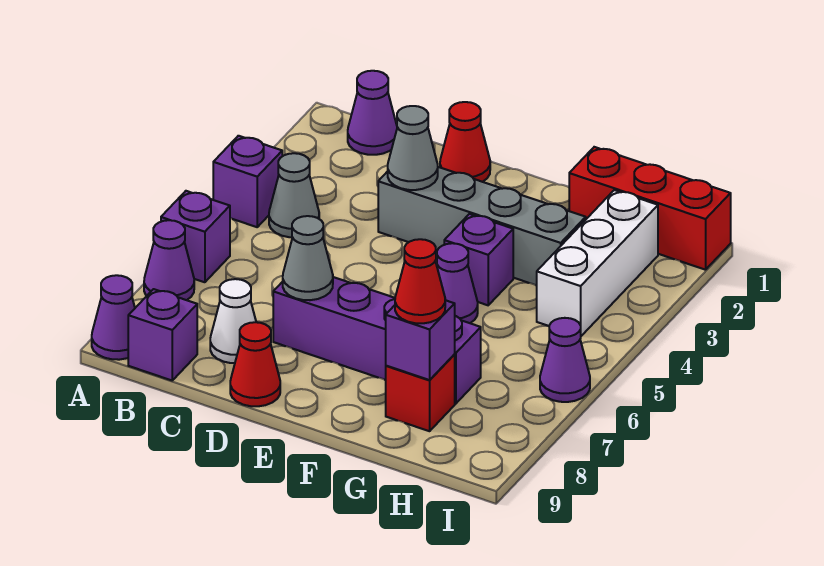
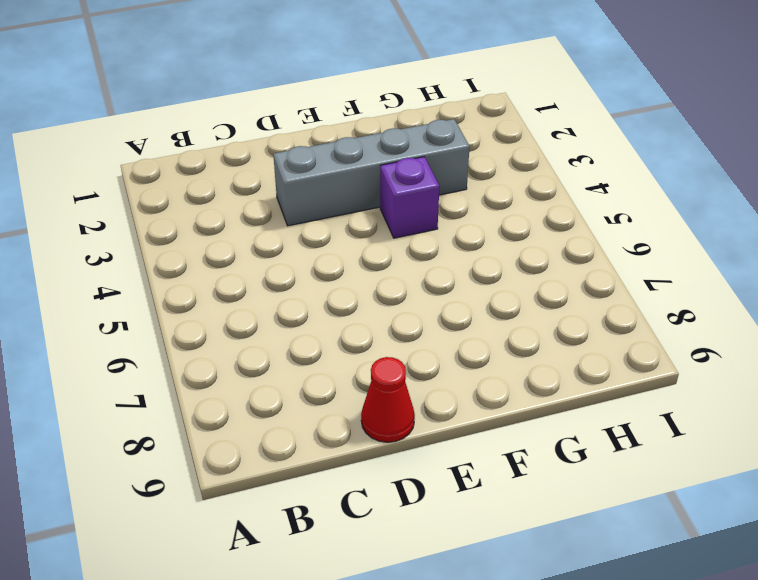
none -> purple brick A4 level 1
none -> purple brick A6 level 1
none -> purple cone A7 level 1

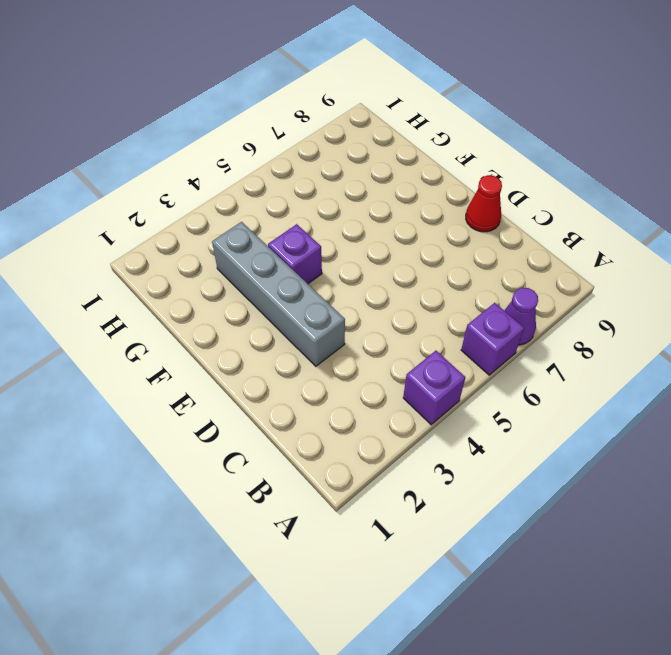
none -> purple cone A9 level 1
none -> purple cone B1 level 1
none -> grey cone B4 level 1

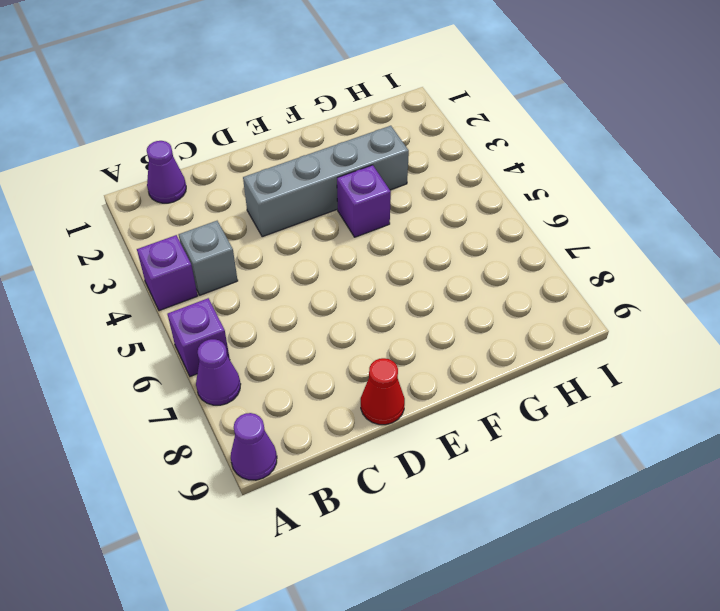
grey brick B4 level 1 -> grey cone B4 level 1
none -> purple brick B9 level 1
none -> white cone C8 level 1
none -> red cone D1 level 1

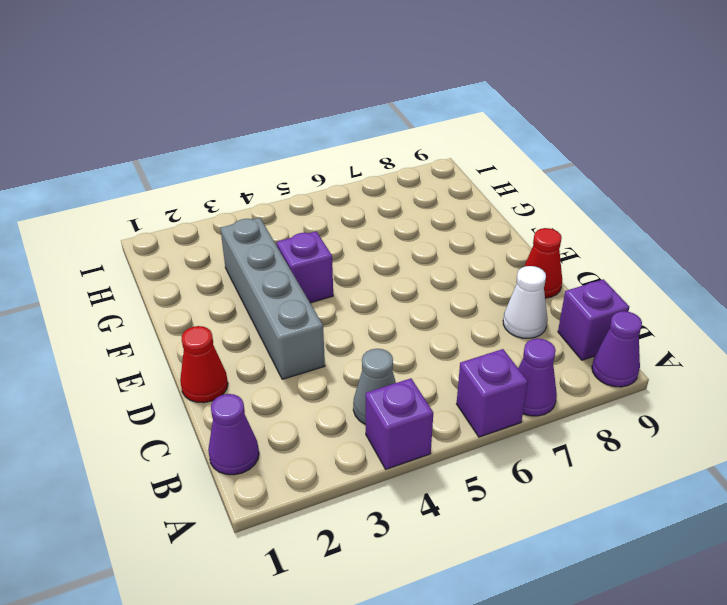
none -> purple brick D7:G7 level 1
none -> purple cone F5 level 1
none -> red brick G1:I1 level 1

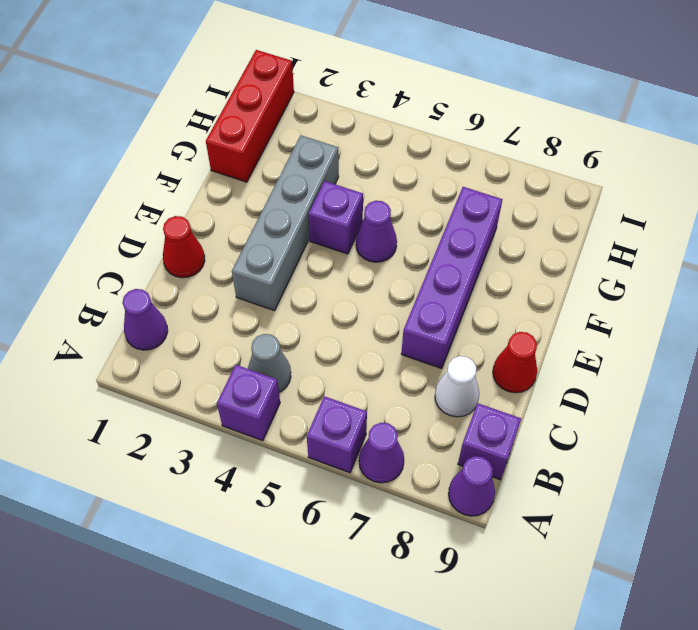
none -> red brick G8 level 1
none -> white brick H2:H4 level 1
none -> purple cone I6 level 1

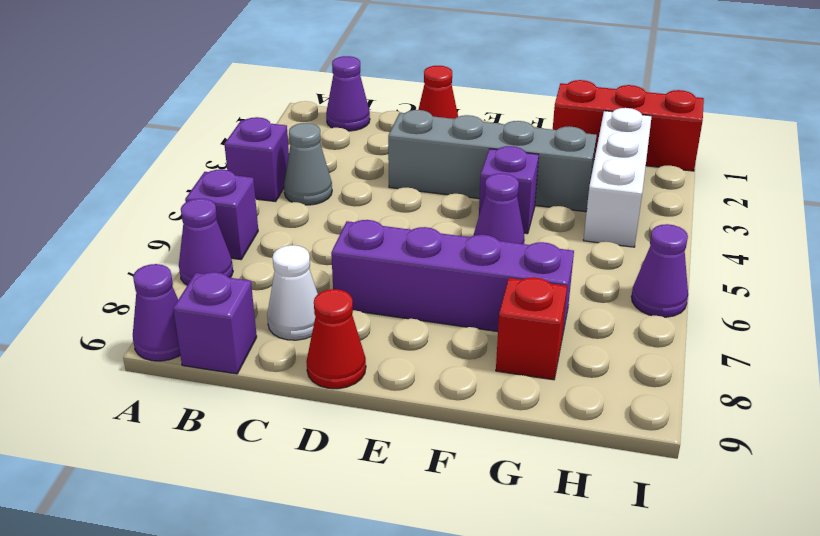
none -> grey cone D3 level 2
none -> grey cone D7 level 2
none -> purple brick G8 level 2

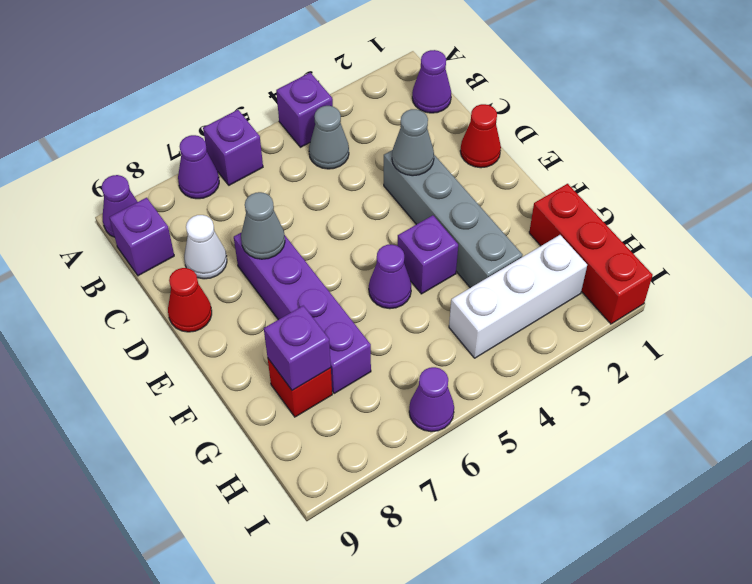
none -> red cone G8 level 3

